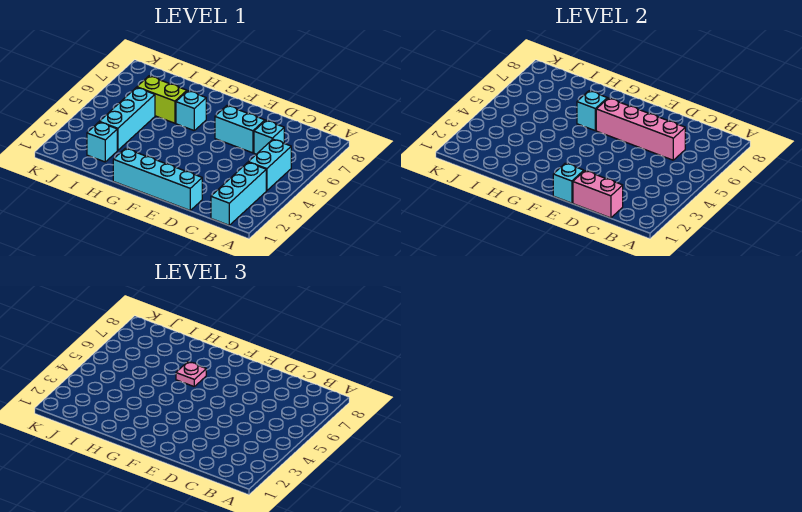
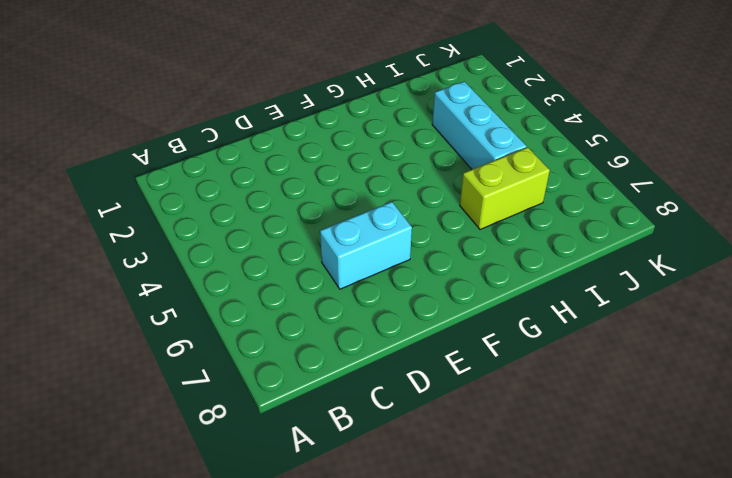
none -> cyan brick B1:B3 level 1
none -> cyan brick B4:B5 level 1
none -> cyan brick C6 level 1

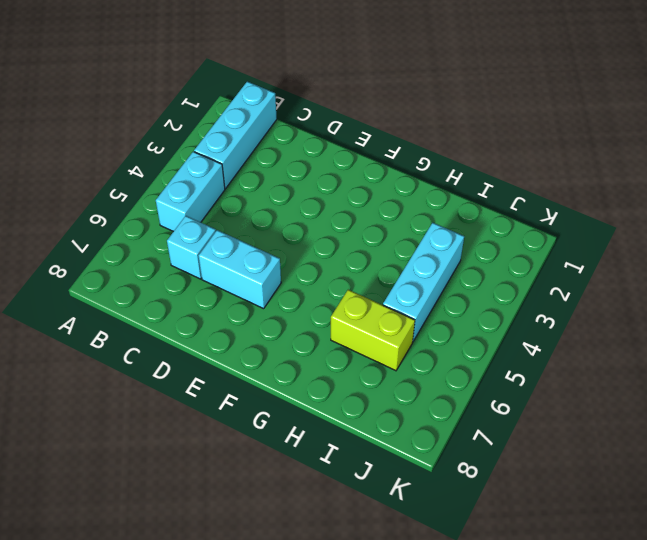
none -> cyan brick D1:G1 level 1
none -> cyan brick G6 level 1
none -> cyan brick I2 level 1

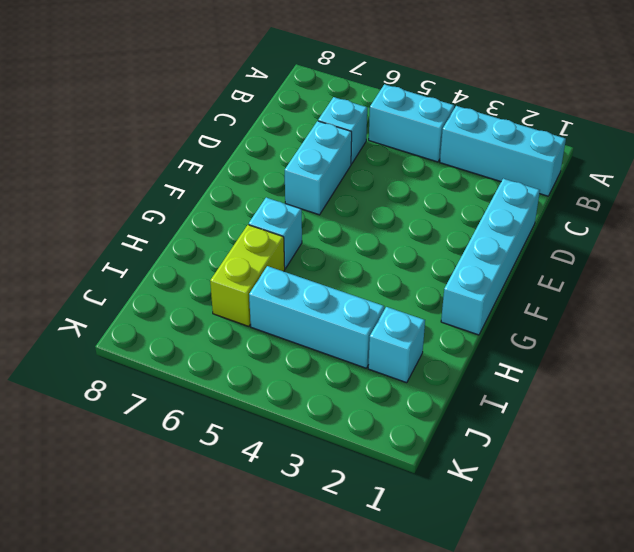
none -> pink brick C1:D1 level 2
none -> pink brick C6:F6 level 2
none -> cyan brick E1 level 2

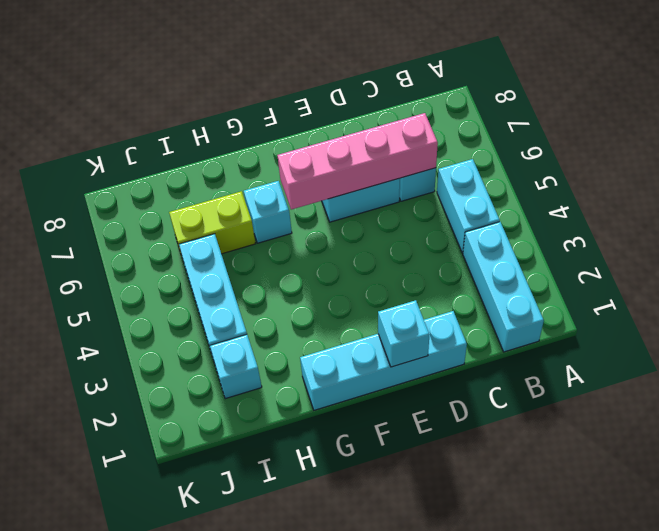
none -> pink brick C1:D1 level 2
none -> cyan brick G6 level 2
none -> pink plate G6 level 3

